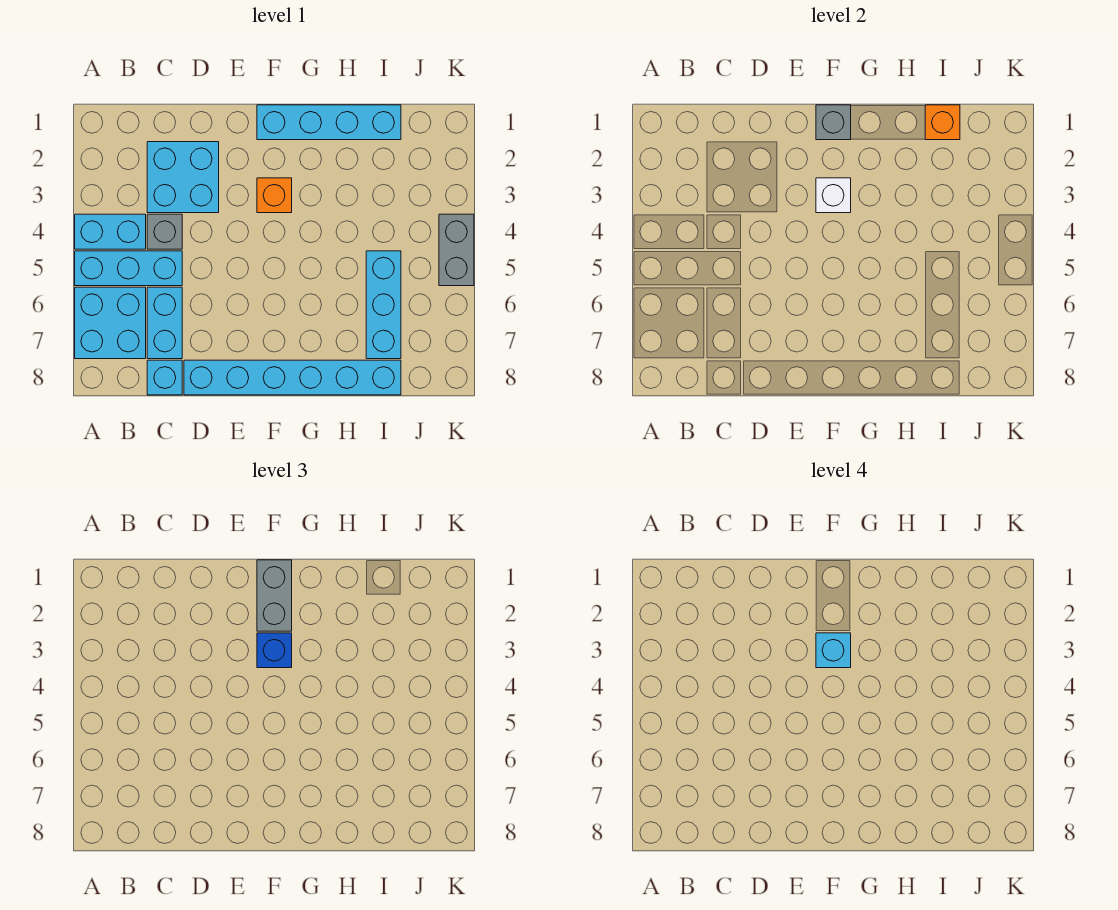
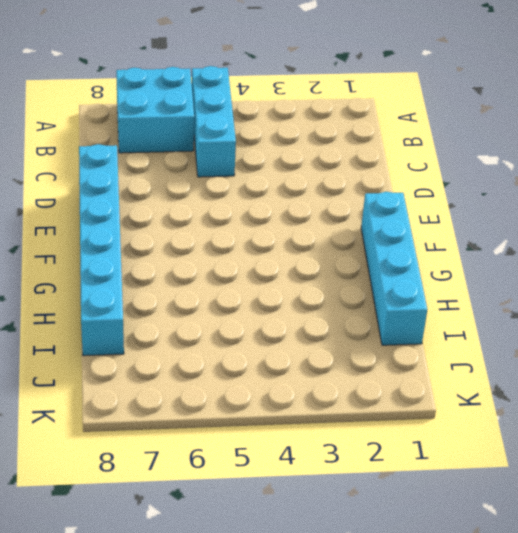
none -> cyan brick A4:B4 level 1
none -> cyan brick C2:D3 level 1
none -> grey brick C4 level 1

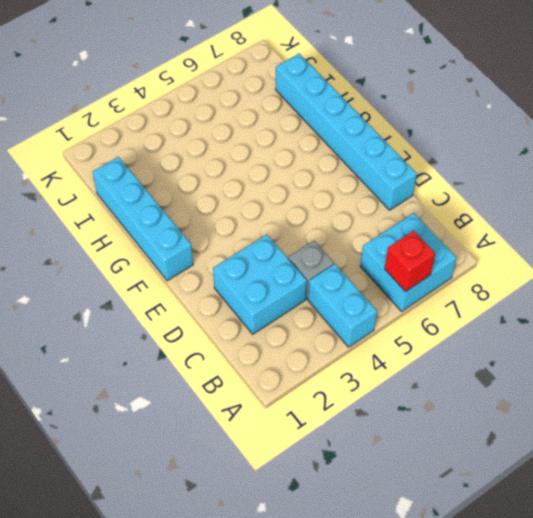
red brick A6 level 2 -> none
none -> cyan brick A5:C5 level 1
none -> cyan brick C6:C7 level 1
none -> cyan brick C8 level 1

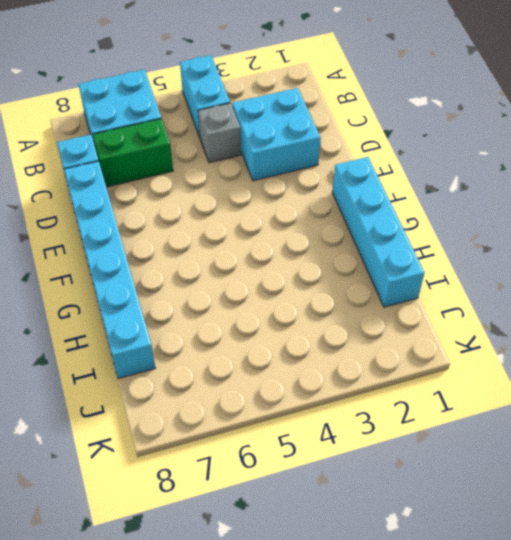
green brick C6:C7 level 1 -> cyan brick C6:C7 level 1
none -> cyan brick A5:C5 level 1
none -> orange brick F3 level 1
none -> cyan brick I5:I7 level 1

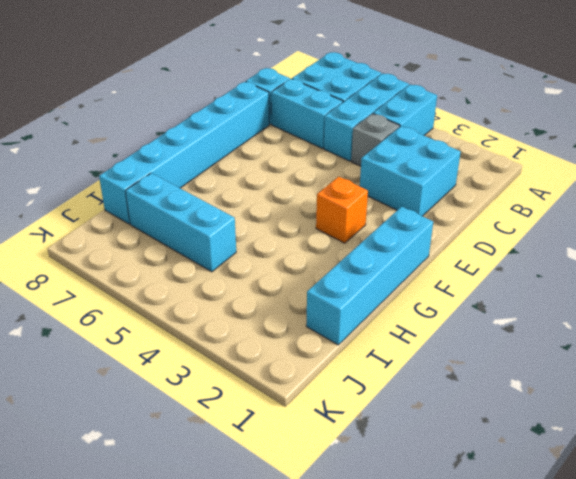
none -> grey brick K4:K5 level 1
none -> grey brick F1 level 2
none -> white brick F3 level 2

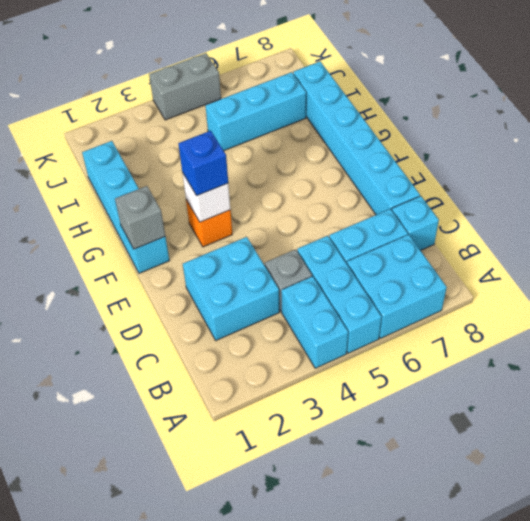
none -> orange brick I1 level 2
none -> grey brick F1:F2 level 3
none -> cyan brick F3 level 4

